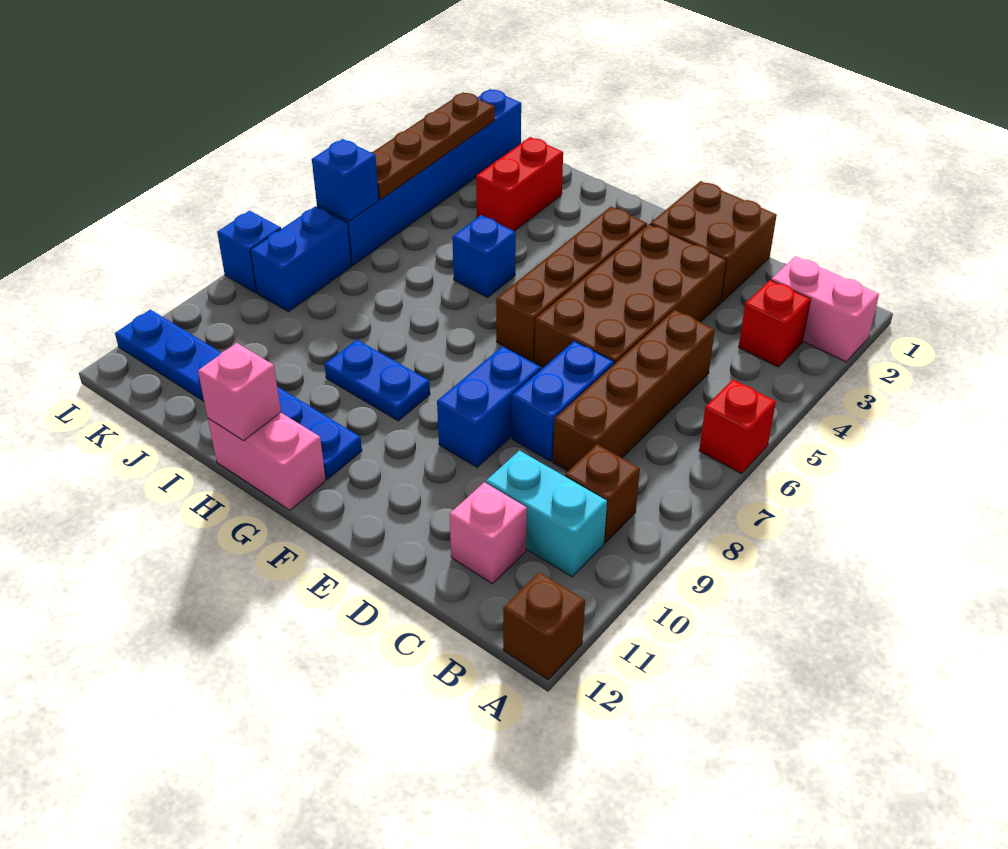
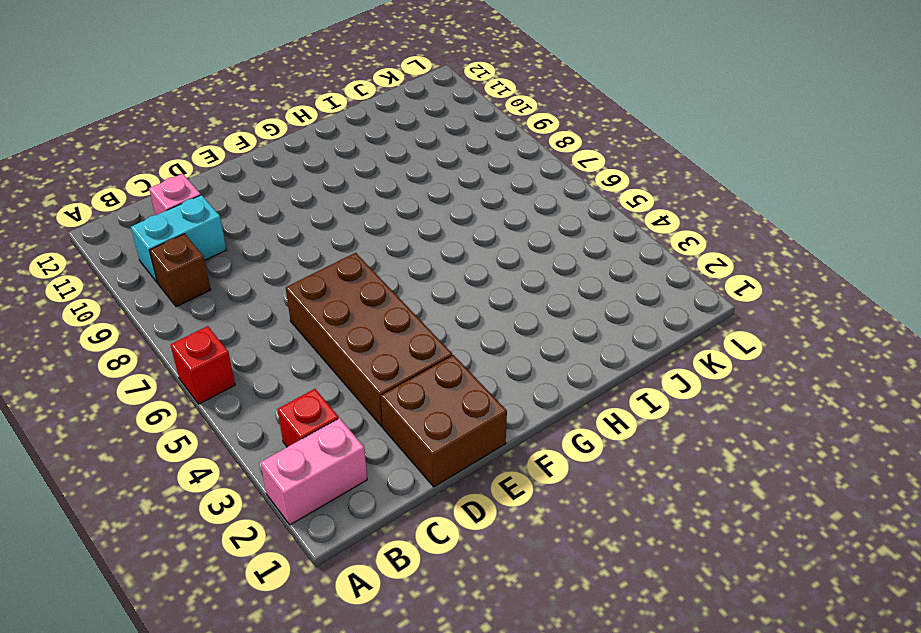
none -> brown brick A12 level 1
none -> brown brick C5:C8 level 1
none -> blue brick D7:D8 level 1

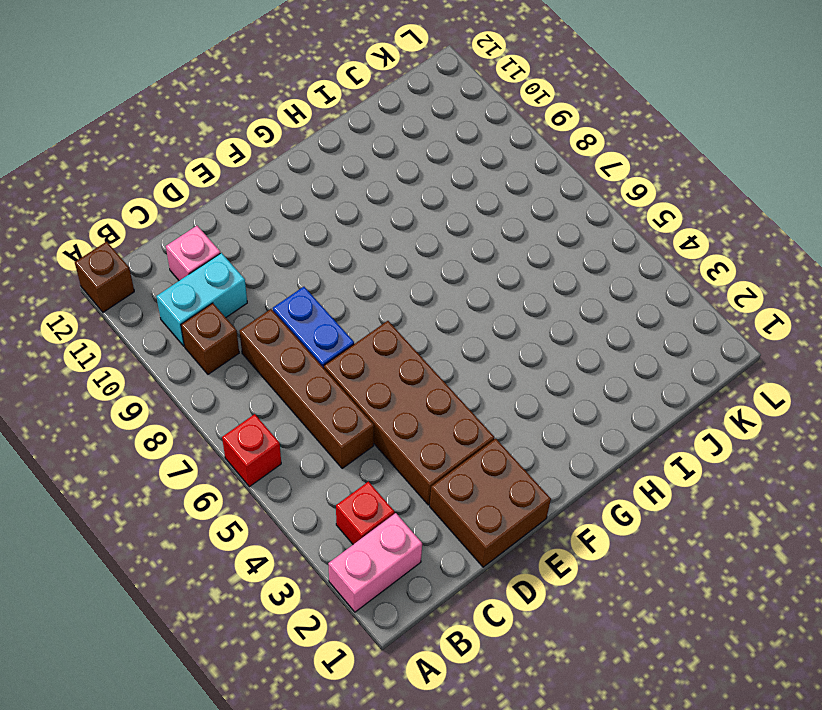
none -> blue brick E8:E9 level 1
none -> brown brick F3:F6 level 1
none -> blue plate G9:H9 level 1

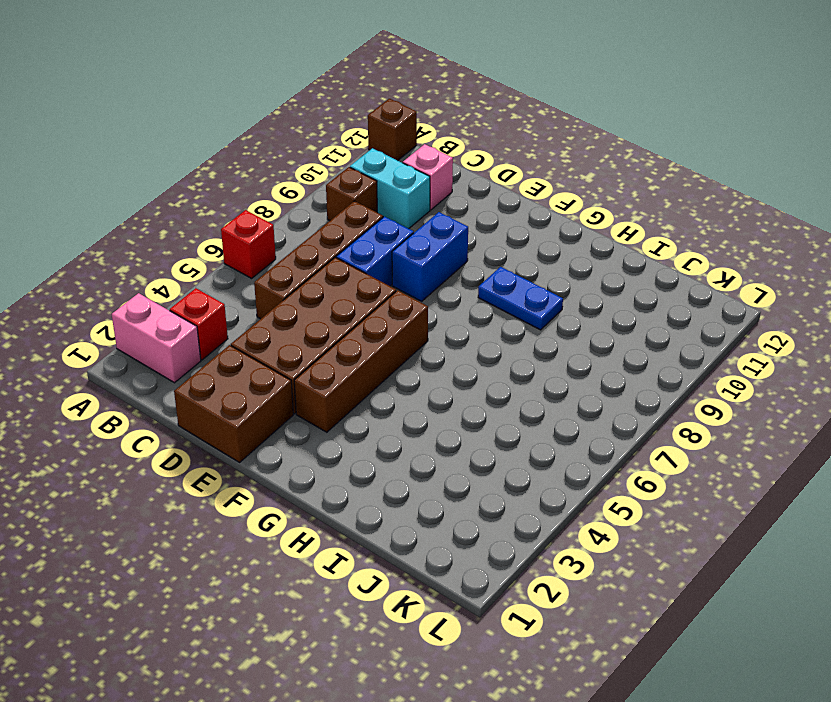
none -> blue plate G11:L11 level 1
none -> pink brick G12:H12 level 1
none -> blue brick H5 level 1

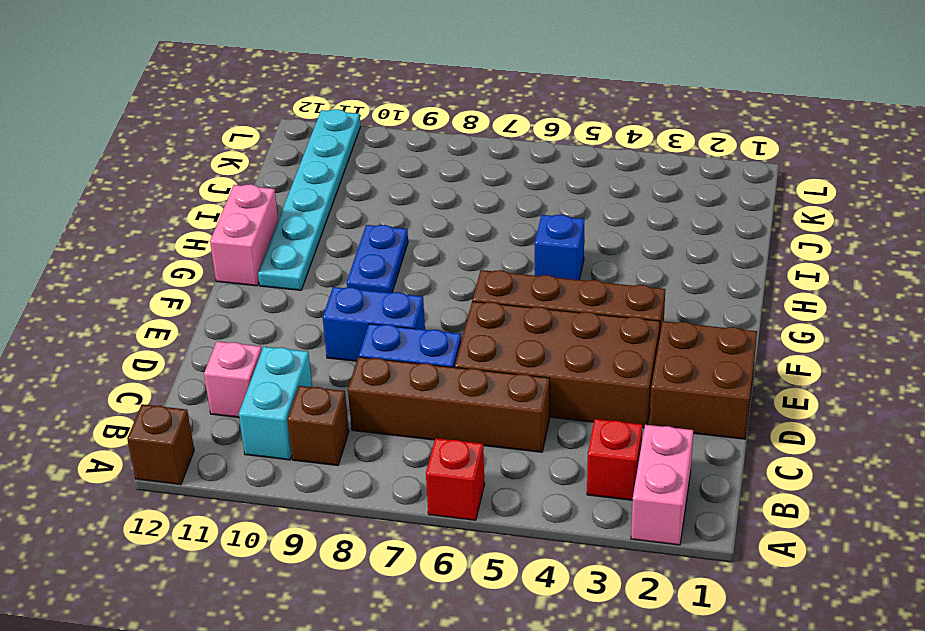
cyan plate G11:L11 level 1 -> blue plate G11:L11 level 1
none -> red brick I2:I3 level 1
none -> blue brick K1:K6 level 1
none -> blue brick K7:K8 level 1

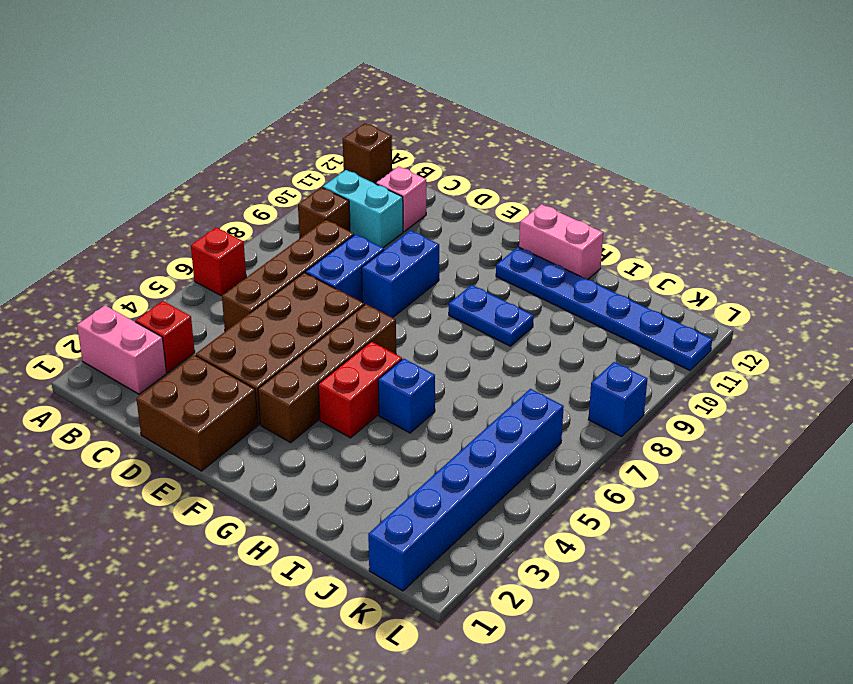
red brick G4:G5 level 1 -> red brick I2:I3 level 1
none -> blue brick K7:K8 level 1
none -> pink brick H12 level 2
none -> brown plate K2:K5 level 2

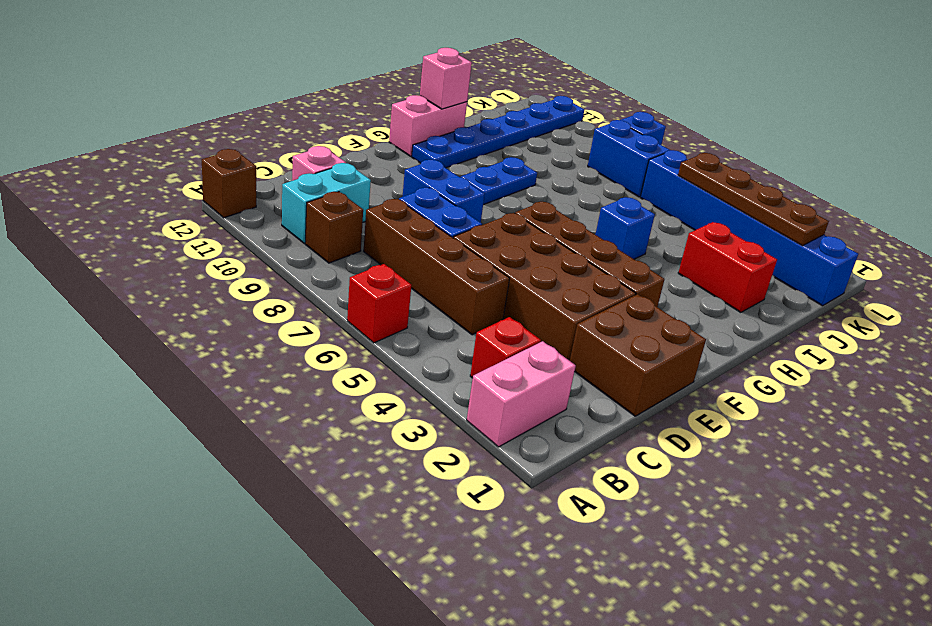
none -> blue brick K6 level 2

